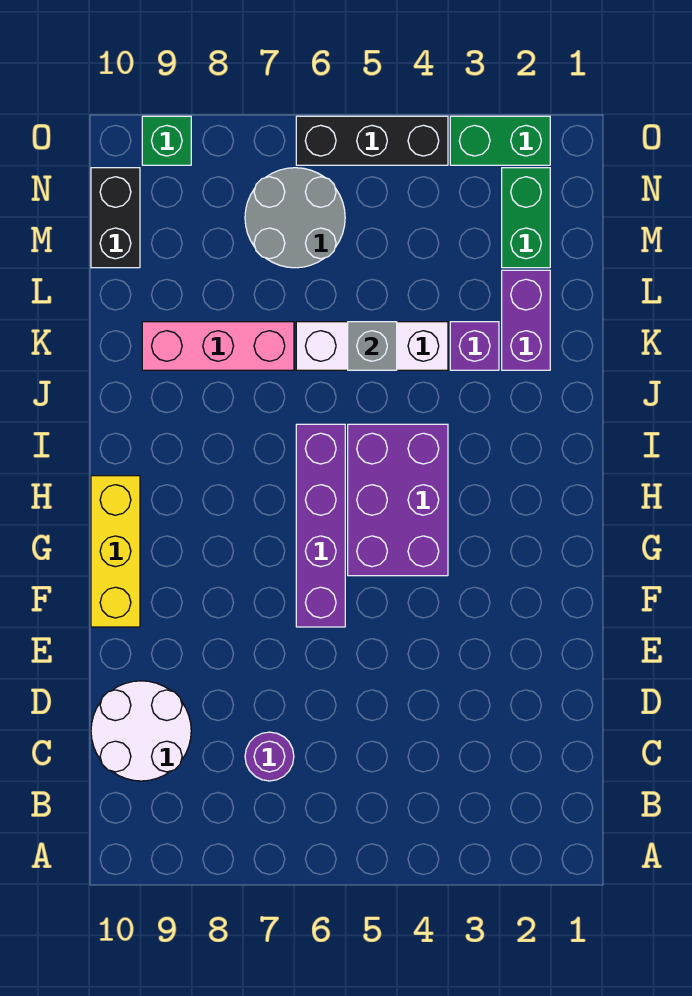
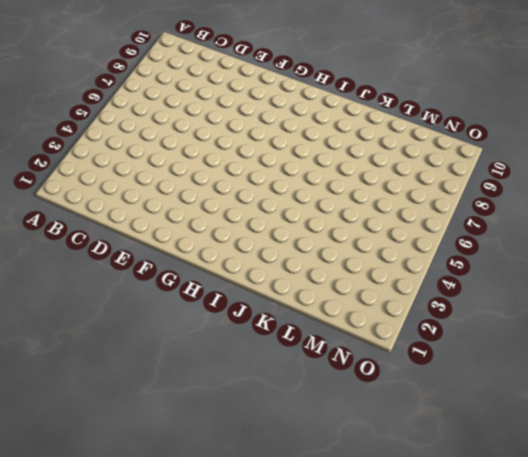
none -> purple round brick C7 level 1
none -> white round brick C9:D10 level 1
none -> purple brick F6:I6 level 1

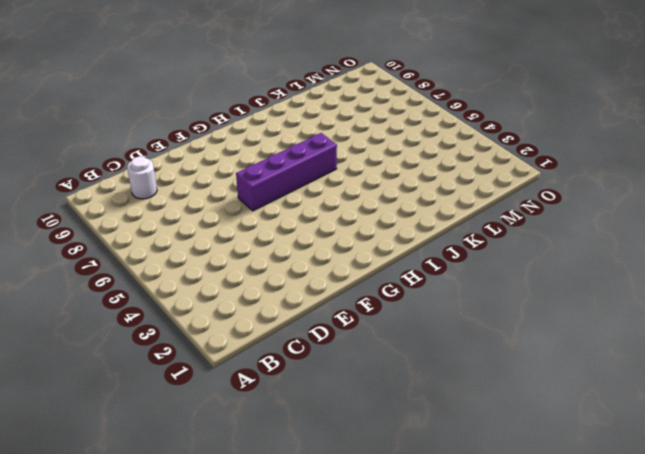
white round brick C9 level 1 -> white round brick C9:D10 level 1
none -> purple round brick C7 level 1
none -> yellow brick F10:H10 level 1
none -> purple brick G4:I5 level 1

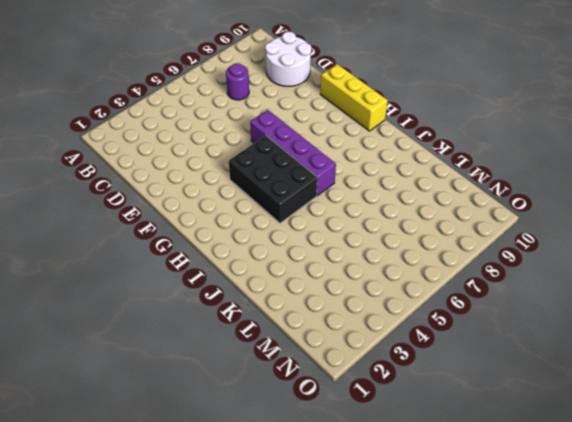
black brick G4:I5 level 1 -> purple brick G4:I5 level 1
none -> purple brick K2:L2 level 1
none -> purple brick K3 level 1
none -> white brick K4:K6 level 1

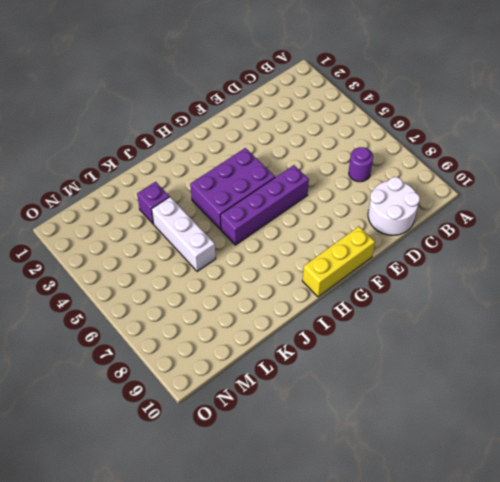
none -> purple brick K2:L2 level 1
none -> pink brick K7:K9 level 1
none -> green brick M2:N2 level 1

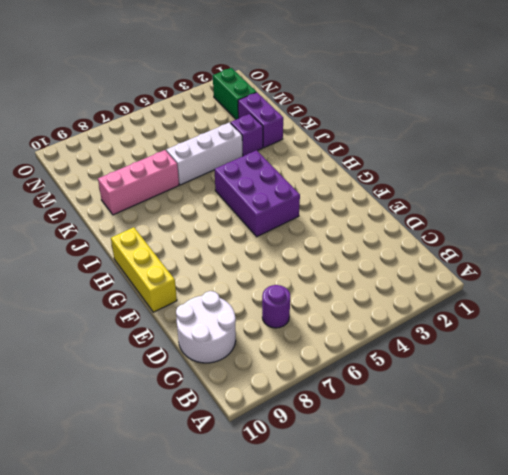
none -> purple brick F6:I6 level 1
none -> grey round brick M6:N7 level 1
none -> black brick M10:N10 level 1

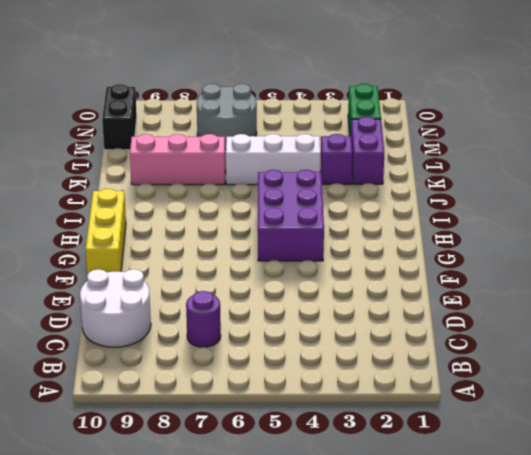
none -> purple brick F6:I6 level 1
none -> green brick O2:O3 level 1
none -> black brick O4:O6 level 1

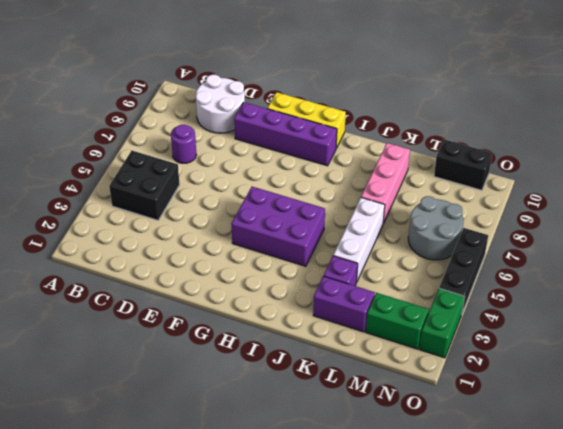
black brick B4:C5 level 1 -> none
purple brick E9:H9 level 1 -> purple brick F6:I6 level 1
none -> green brick O9 level 1
none -> grey brick K5 level 2

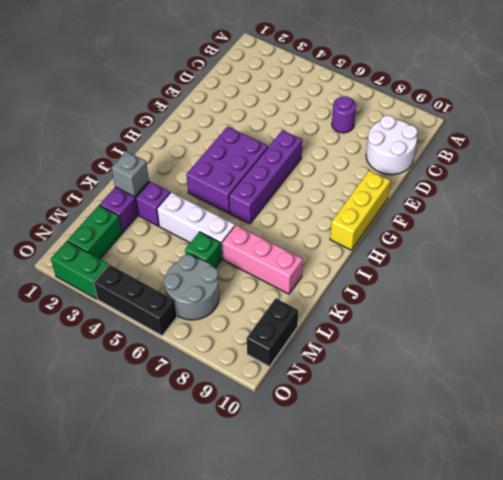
grey brick K2 level 2 -> grey brick K5 level 2
green brick L6 level 1 -> green brick O9 level 1

